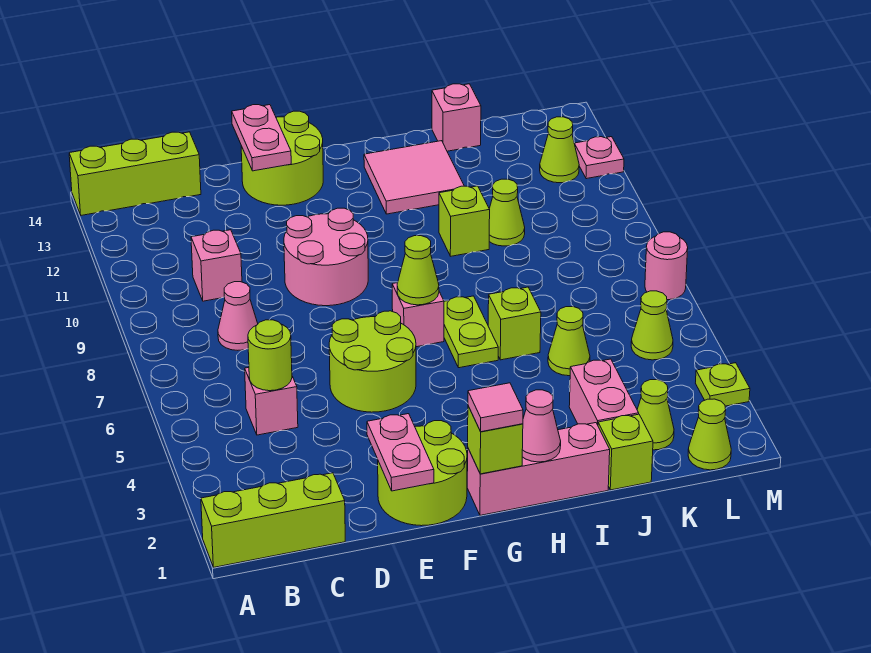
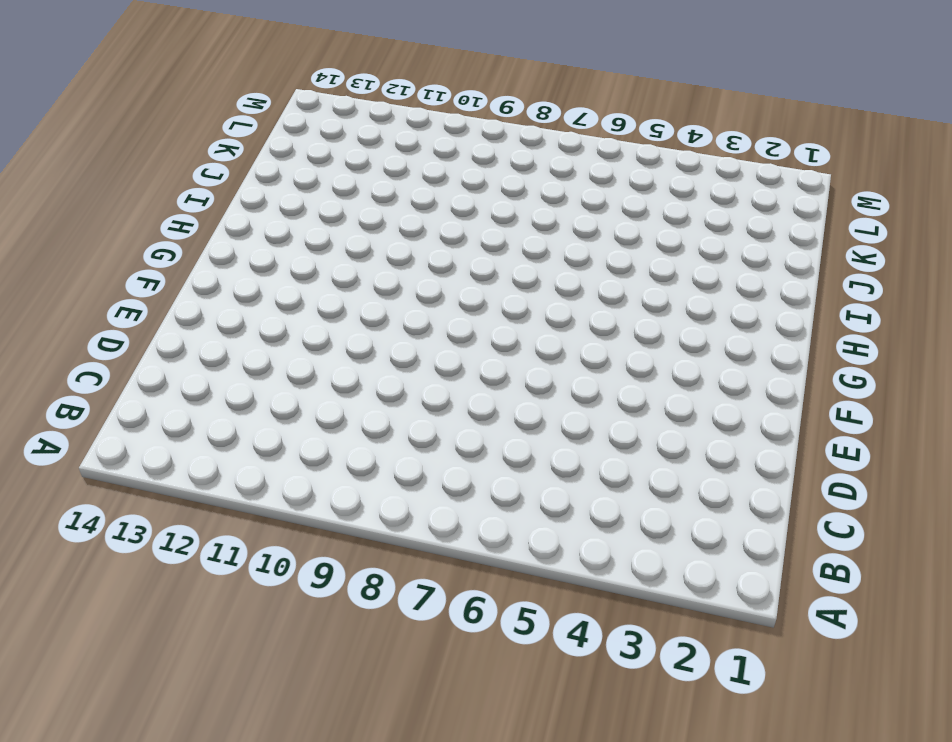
none -> lime brick A1:C1 level 1
none -> lime brick A14:C14 level 1
none -> pink brick C5 level 1
none -> pink cone C8 level 1

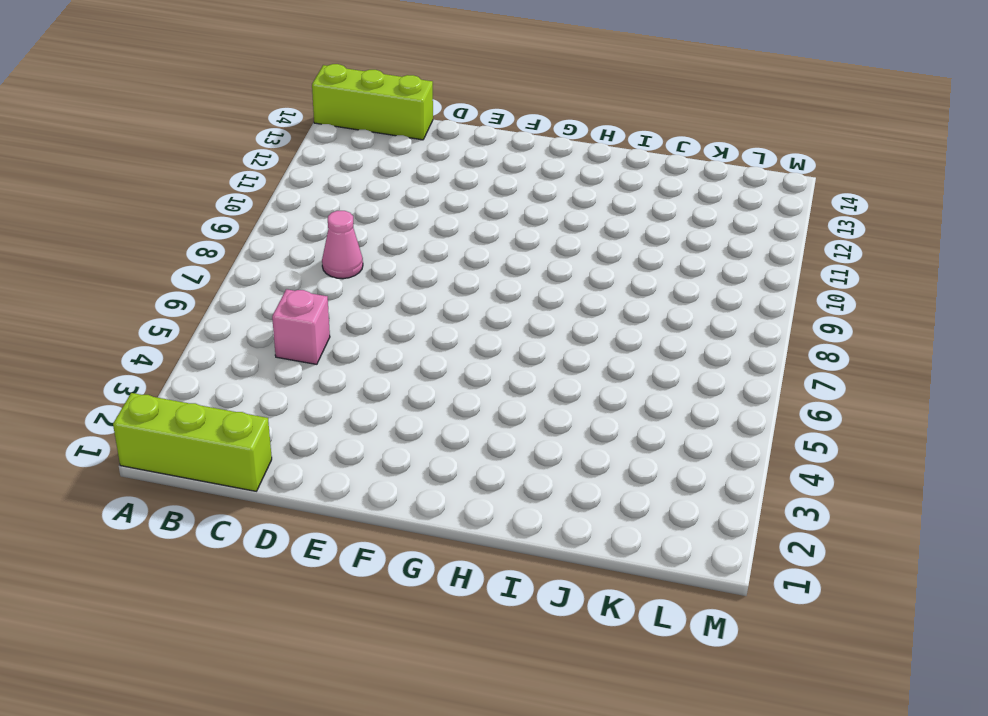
none -> pink brick C10 level 1
none -> lime round brick E1:F2 level 1
none -> lime round brick E5:F6 level 1
none -> pink round brick E9:F10 level 1

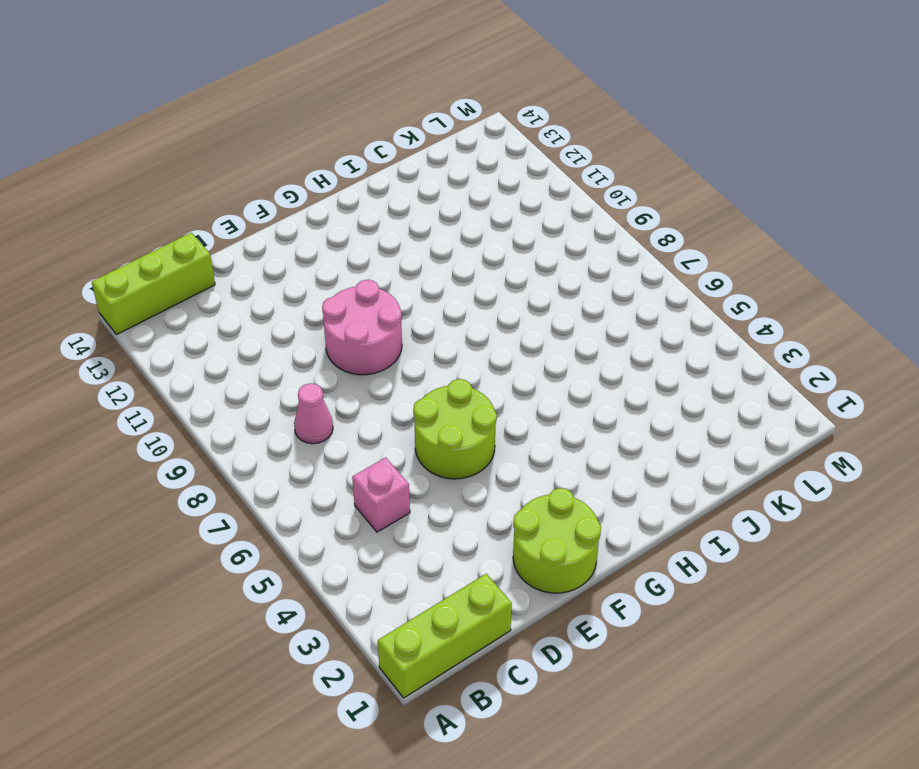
none -> pink brick C10 level 1
none -> lime round brick E13:F14 level 1
none -> pink brick G1:I1 level 1
none -> pink brick G7 level 1

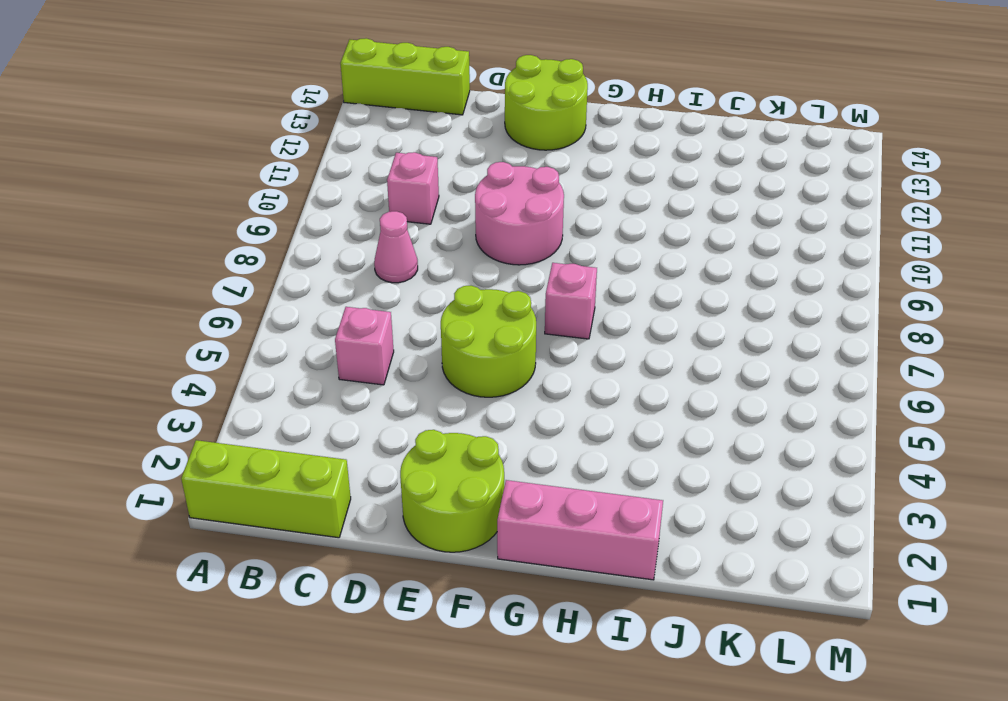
none -> lime plate H6:H7 level 1
none -> pink tile H12:I13 level 1
none -> lime brick I6 level 1
none -> lime brick I10 level 1

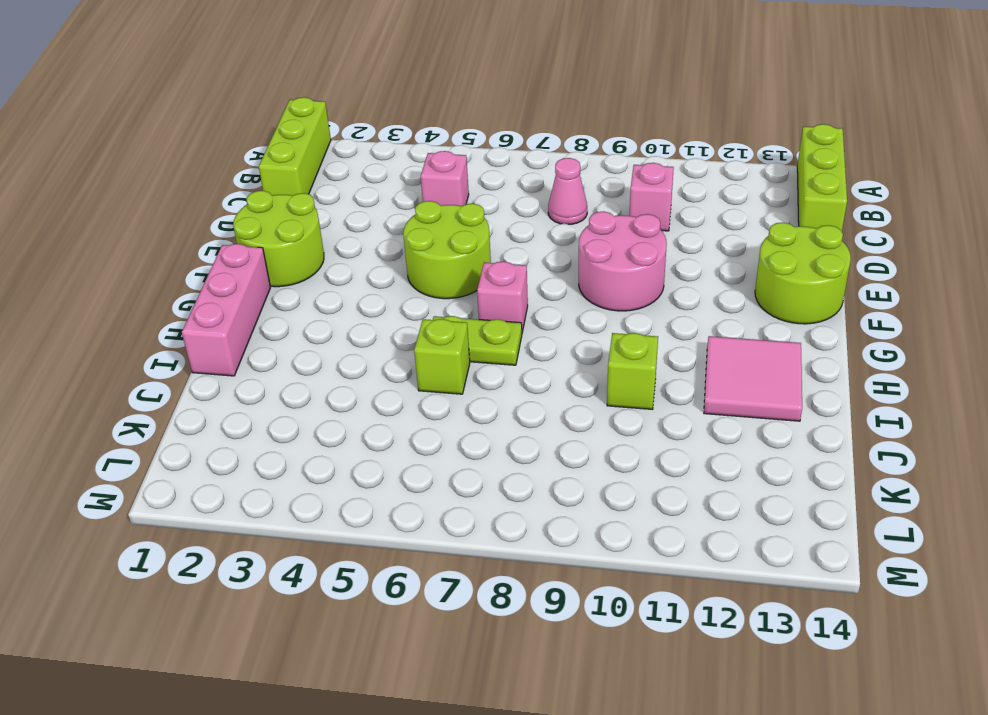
none -> lime brick J1 level 1
none -> pink brick J2:J3 level 1
none -> lime cone J5 level 1
none -> lime cone J10 level 1

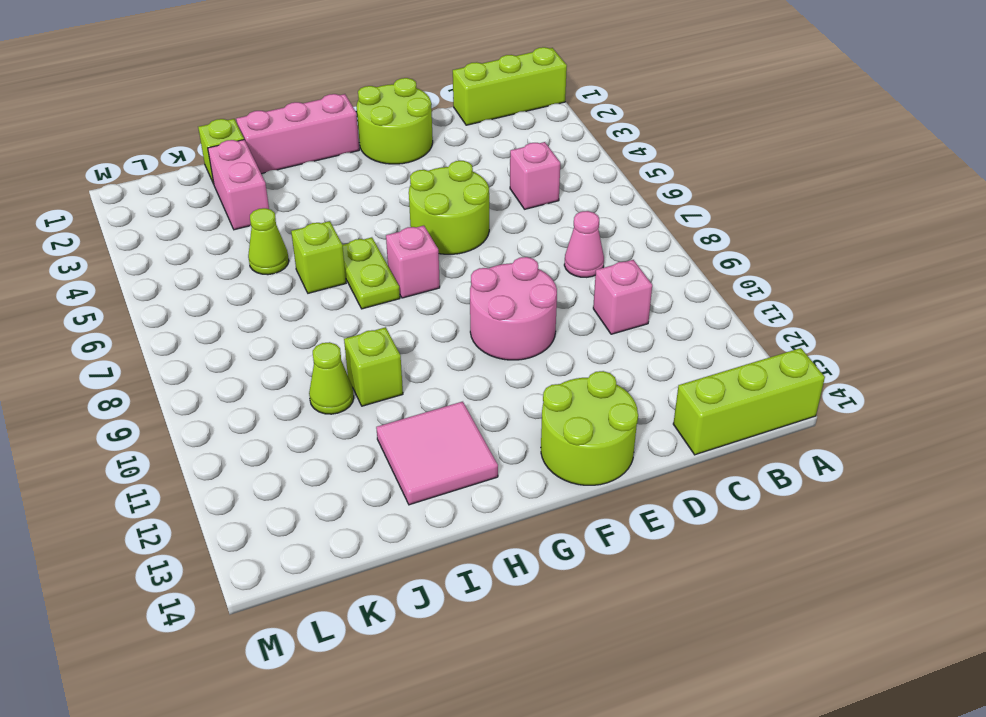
none -> pink brick J14 level 1
none -> lime cone K2 level 1
none -> lime cone L1 level 1
none -> lime cone L5 level 1

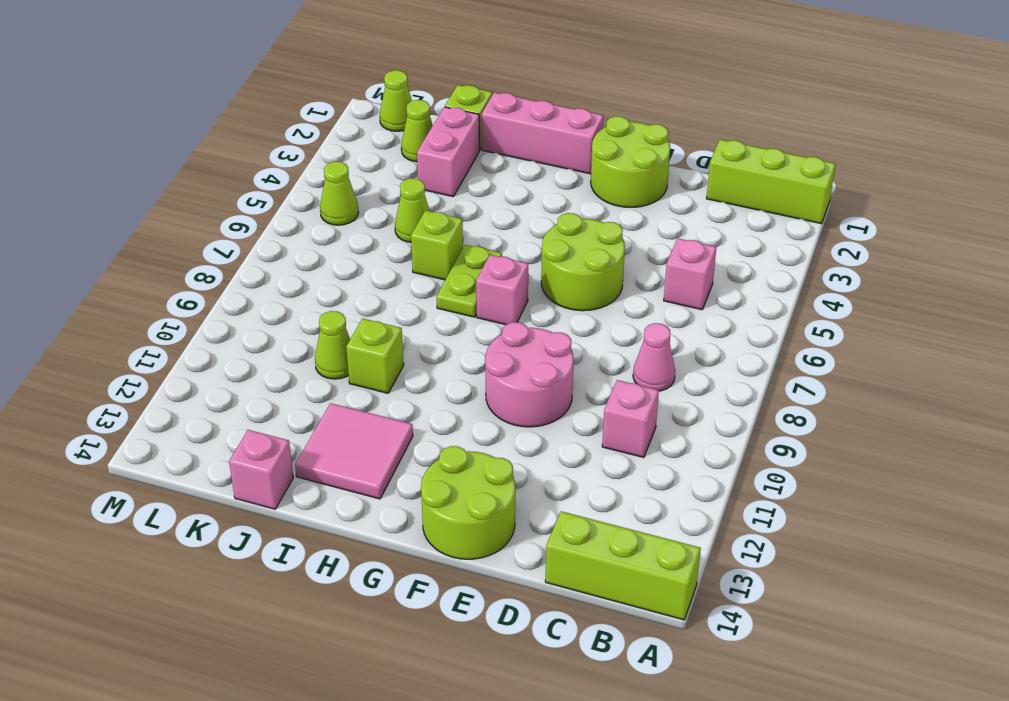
none -> lime cone L12 level 1
none -> lime plate M3 level 1
none -> pink round brick M7 level 1
none -> pink plate M12 level 1

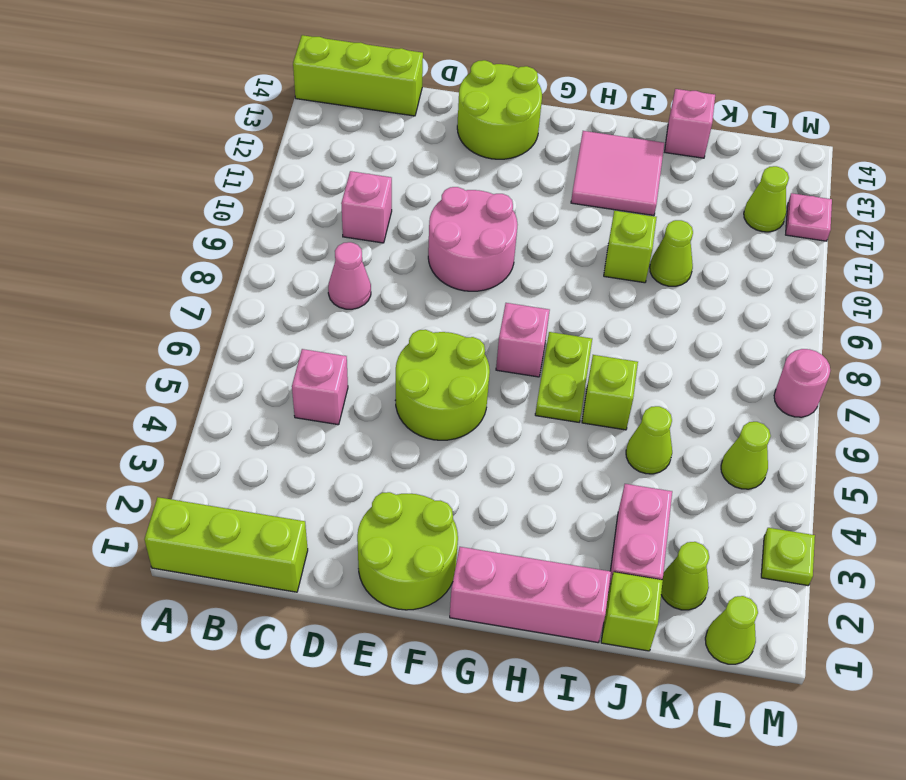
none -> lime round brick C5 level 2
none -> pink plate E1:E2 level 2
none -> pink plate E13:E14 level 2
none -> lime brick G1 level 2

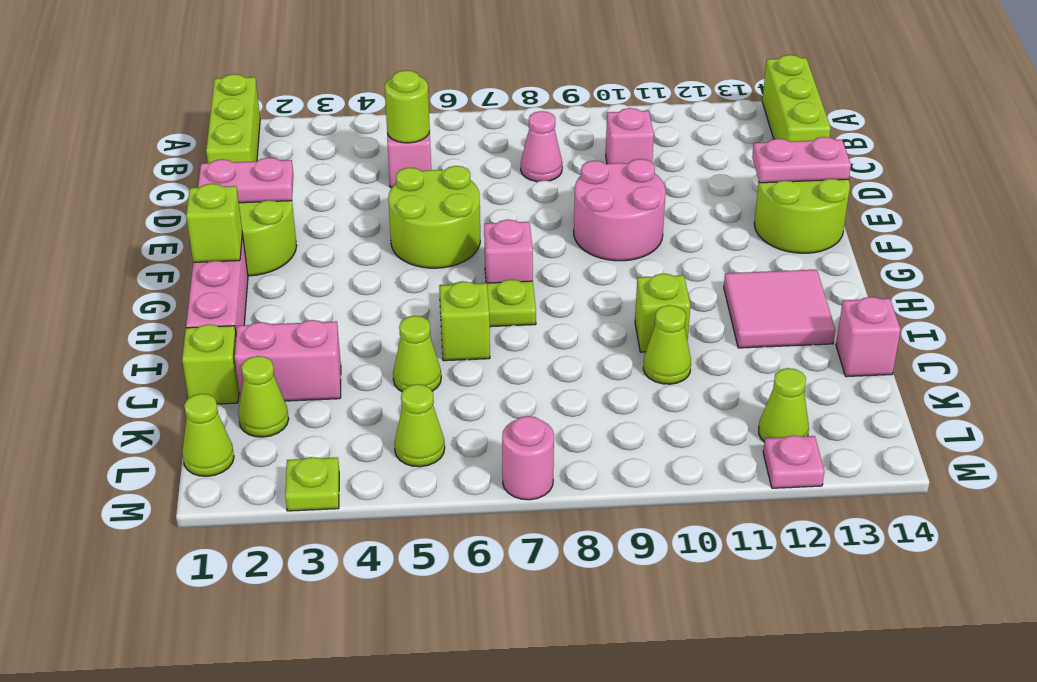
none -> lime cone G7 level 2
none -> pink cone H1 level 2
none -> pink tile G1 level 3

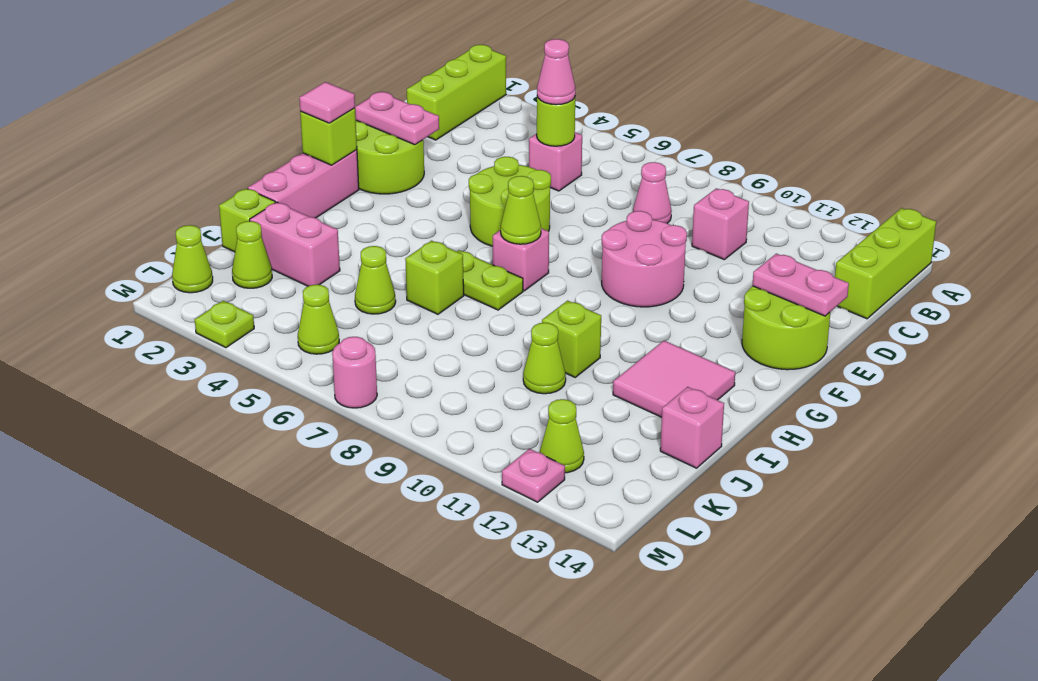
pink cone C5 level 3 -> pink cone H1 level 2

